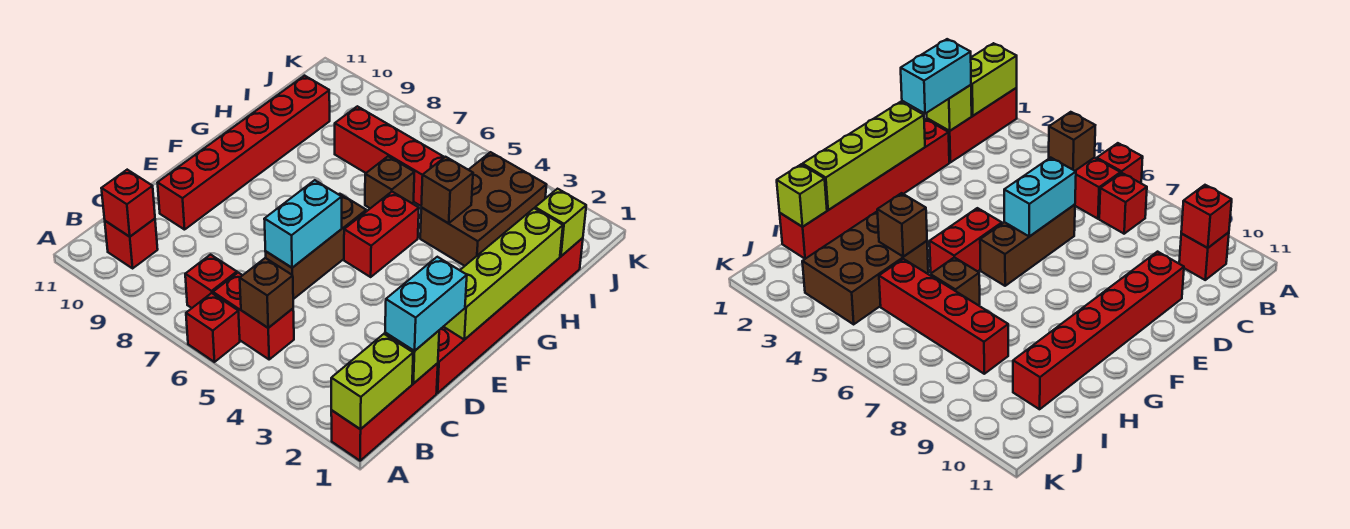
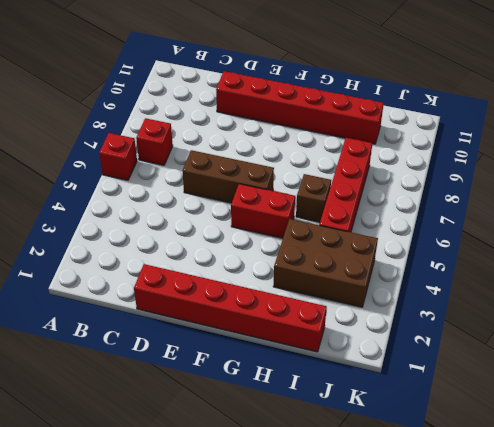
none -> red brick A1:C1 level 1
none -> red brick B5:B6 level 1
none -> red brick B10 level 1

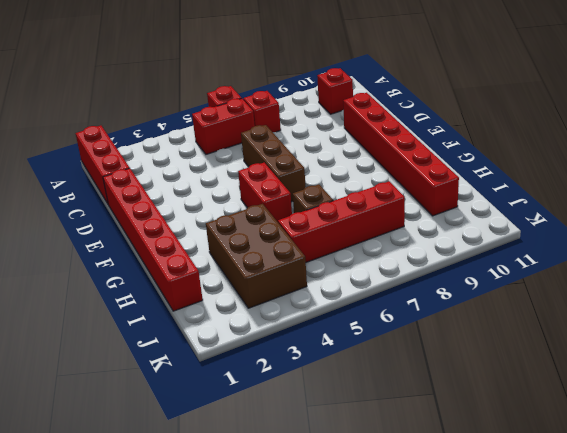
none -> lime brick A1:B1 level 2
none -> brown brick B5 level 2
none -> red brick B10 level 2

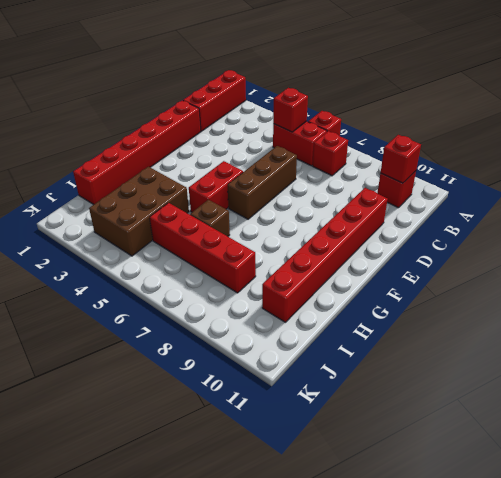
red brick B5 level 2 -> brown brick B5 level 2
none -> lime brick A1:B1 level 2
none -> lime brick C1 level 2
none -> cyan brick D6:E6 level 2

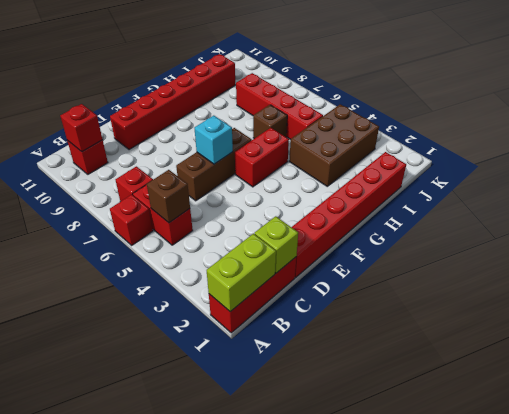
cyan brick E6 level 2 -> cyan brick D6:E6 level 2
none -> lime brick E1:H1 level 2
none -> brown brick H4 level 2
none -> lime brick I1 level 2

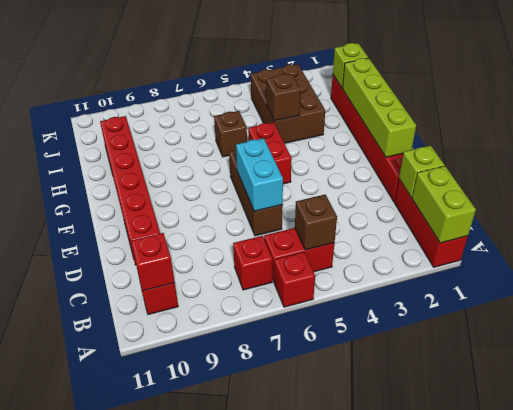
none -> red brick I5:I8 level 1
none -> cyan brick C1:D1 level 3

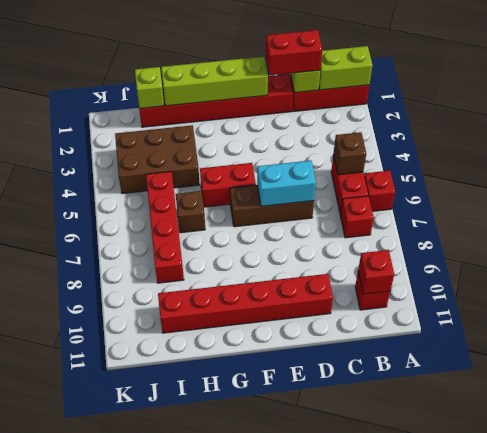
red brick C1:D1 level 3 -> cyan brick C1:D1 level 3
none -> brown brick H4 level 2

